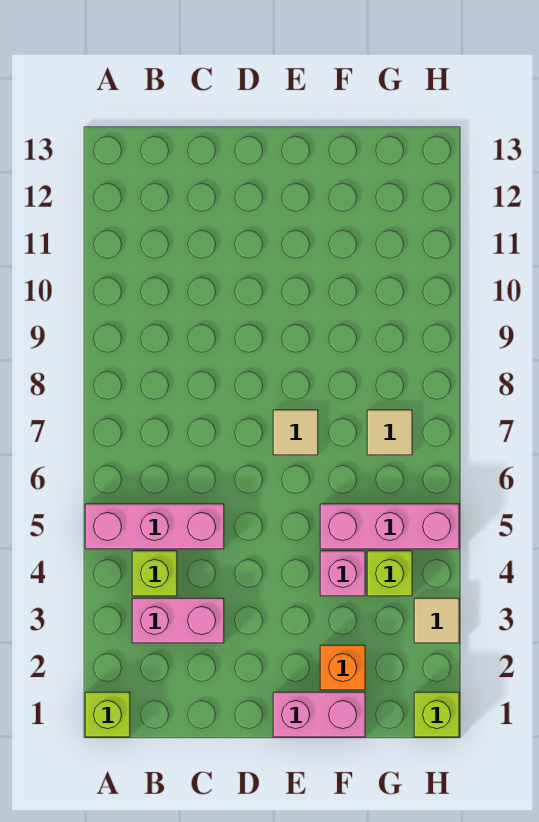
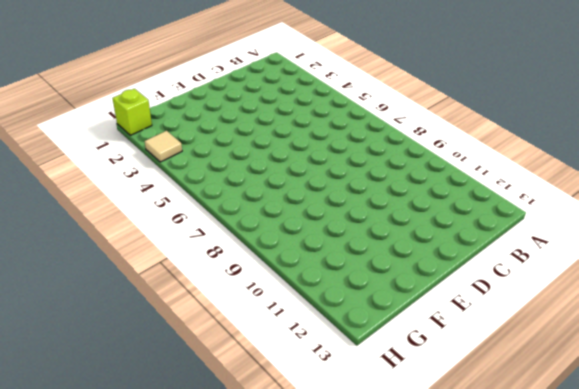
none -> lime brick A1 level 1
none -> pink brick A5:C5 level 1
none -> pink brick B3:C3 level 1

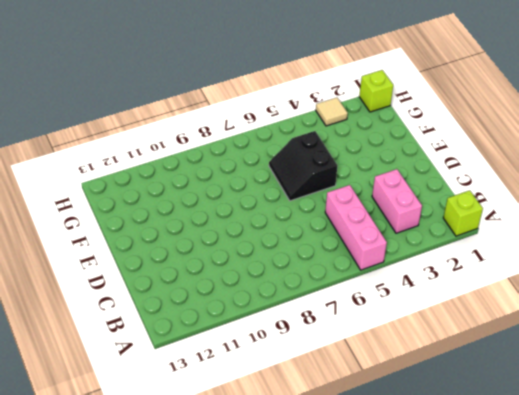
black slope E5:F6 level 1 top 5 -> pink brick F5:H5 level 1
none -> lime brick B4 level 1
none -> pink brick E1:F1 level 1
none -> tan tile E7 level 1

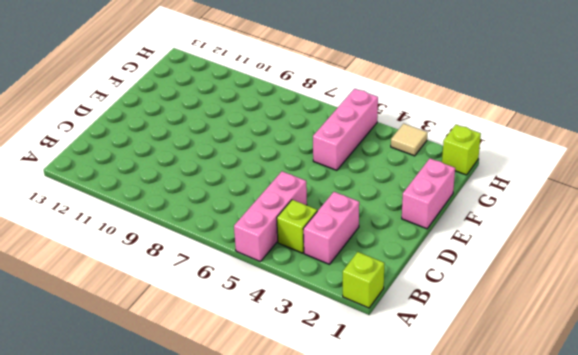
none -> tan tile E7 level 1
none -> orange brick F2 level 1
none -> pink brick F4 level 1

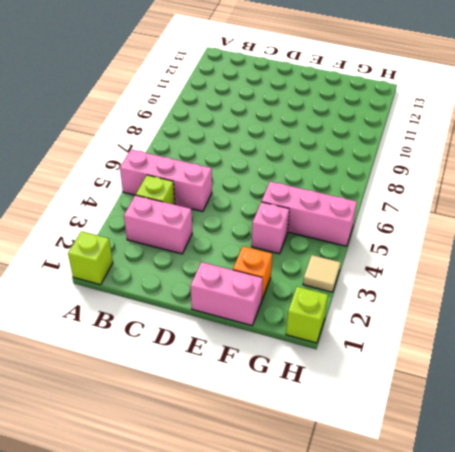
none -> tan tile E7 level 1
none -> lime brick G4 level 1
none -> tan tile G7 level 1

